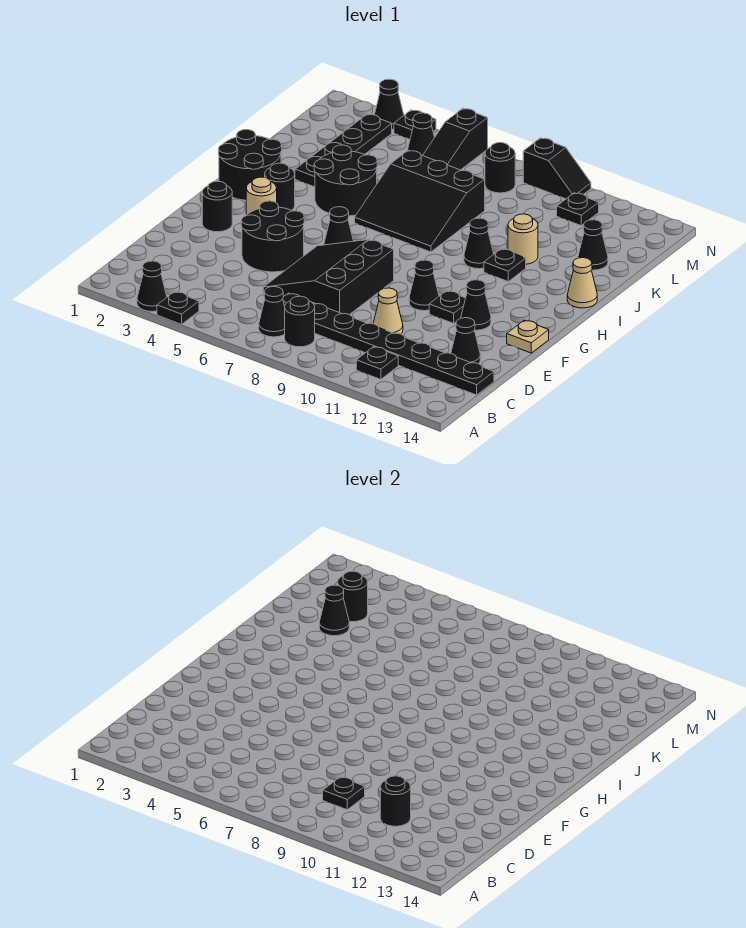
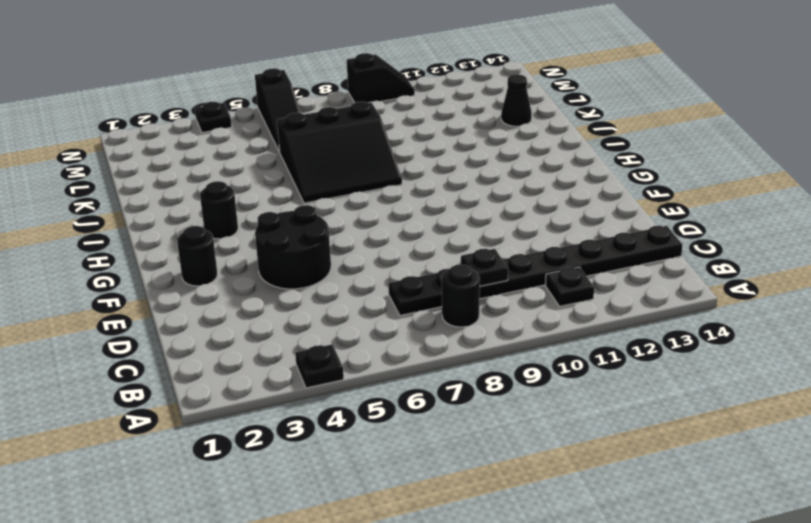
none -> black cone A3 level 1
none -> black cone B7 level 1
none -> black slope D6:F8 level 1 top 8
none -> tan cone D10 level 1

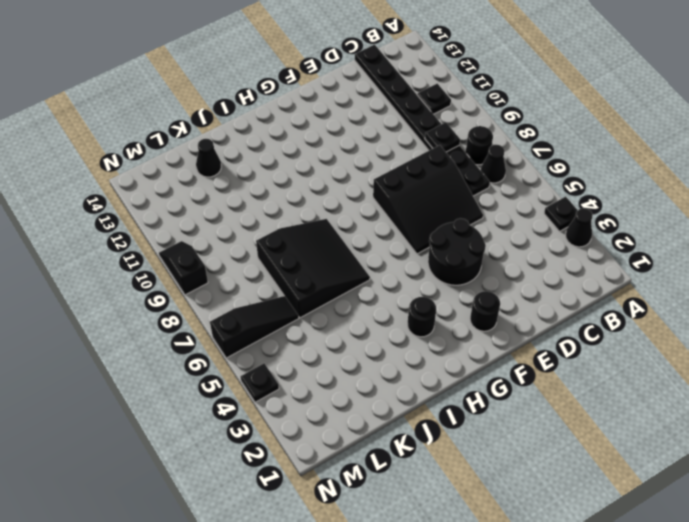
none -> tan cone D10 level 1
none -> black cone D13 level 1
none -> black cone F10 level 1
none -> black plate F11 level 1

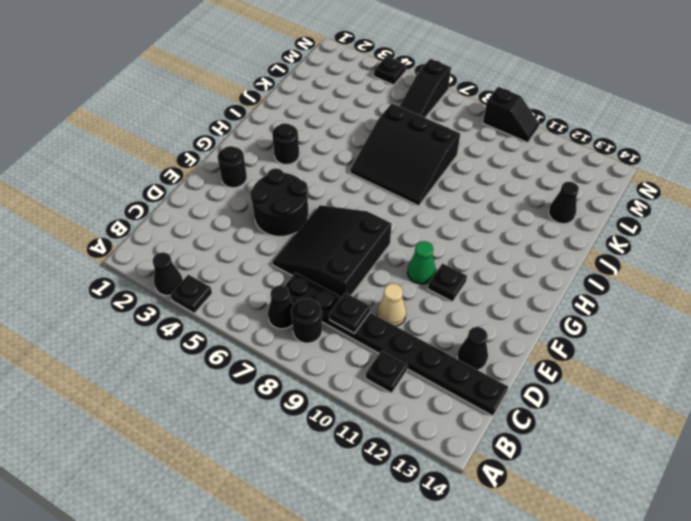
green cone F10 level 1 -> black cone F10 level 1
none -> black cone F12 level 1
none -> tan plate F14 level 1
none -> tan round brick G3 level 1
none -> black cone G6 level 1

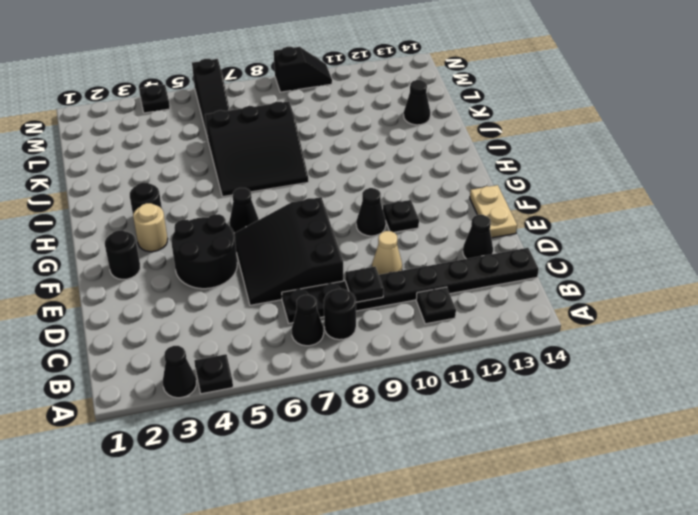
tan plate E14:F14 level 1 -> tan plate F14 level 1
none -> black cone F12 level 1
none -> black round brick H1:I2 level 1
none -> black round brick I4:J5 level 1
none -> black cone I10 level 1

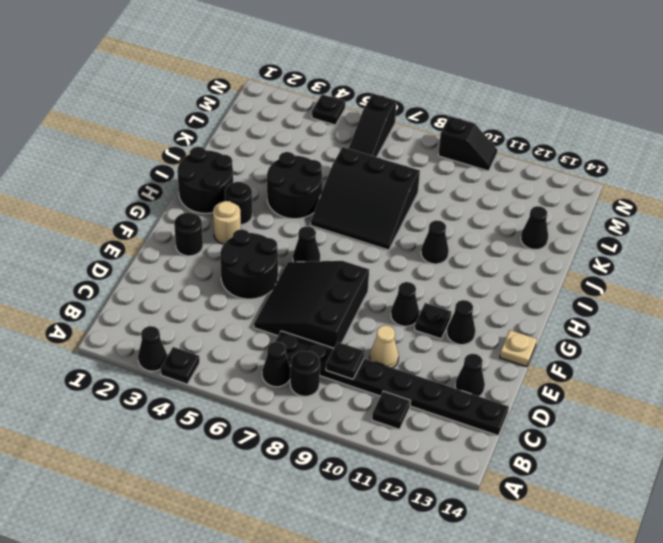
none -> black plate I11 level 1
none -> tan cone I14 level 1
none -> black plate J3:M3 level 1
none -> tan round brick J11 level 1

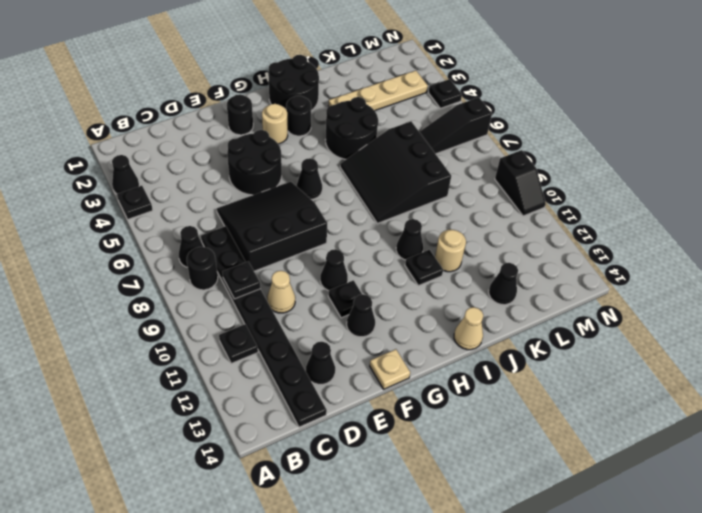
tan plate J3:M3 level 1 -> black plate J3:M3 level 1
none -> black cone M5 level 1
none -> black round brick M8 level 1
none -> black plate M11 level 1
none -> black cone N3 level 1

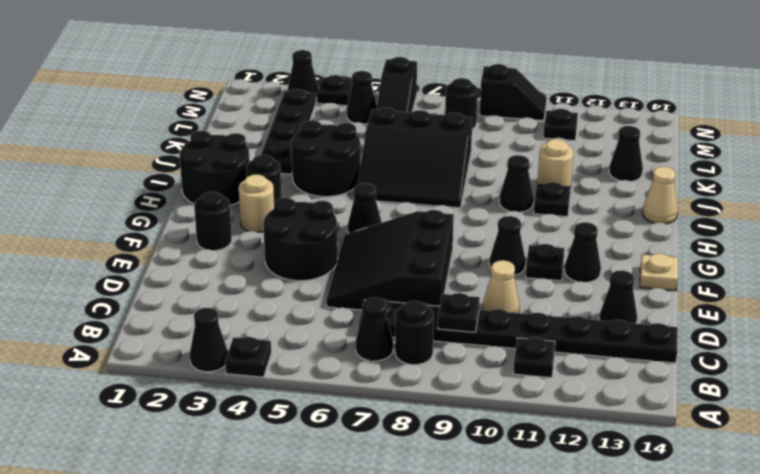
none -> black round brick C11 level 2
none -> black cone K3 level 2
none -> black round brick L3 level 2

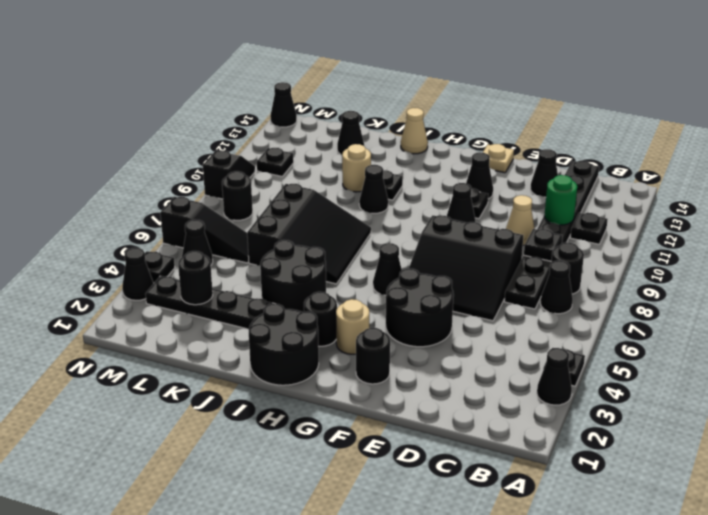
green round brick C11 level 2 -> black round brick C11 level 2
black cone N14 level 1 -> black cone K3 level 2

